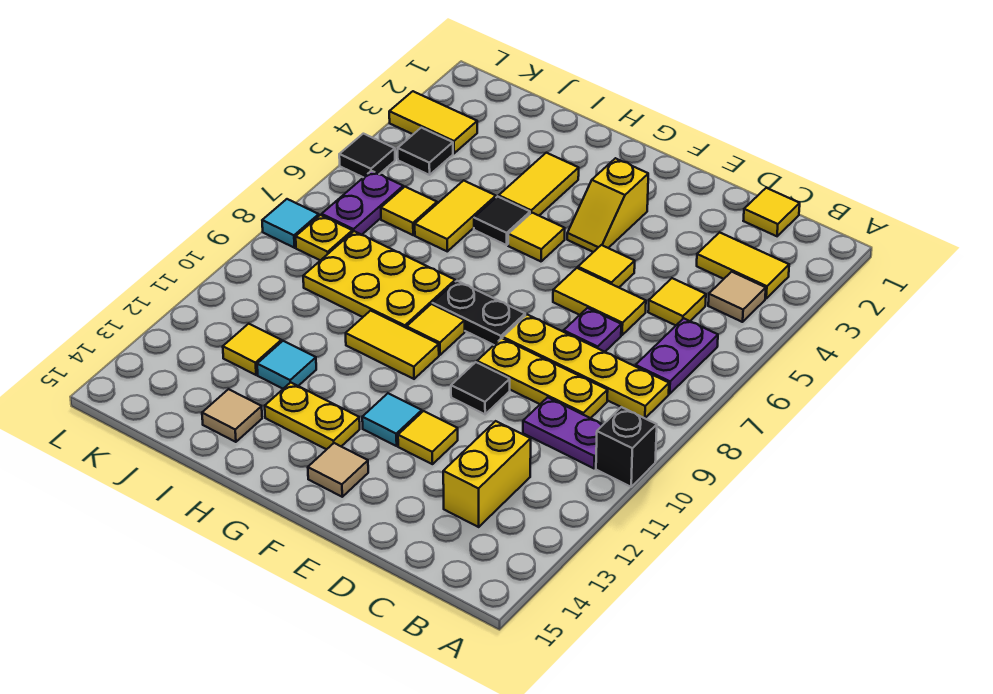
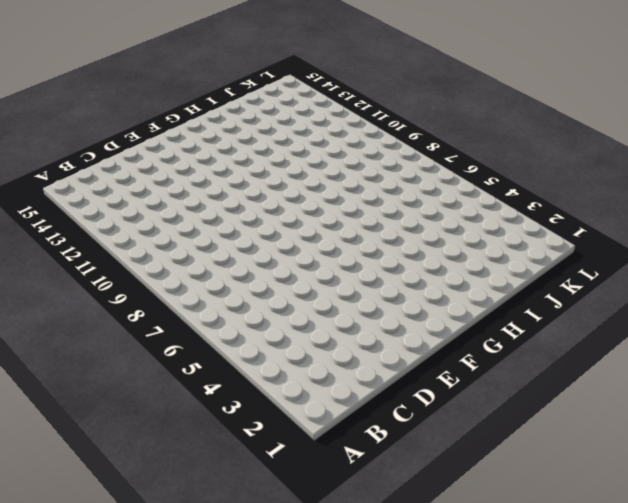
none -> black brick A10 level 1
none -> yellow tile B3:C3 level 1
none -> tan tile B4 level 1
none -> purple plate B6:B7 level 1

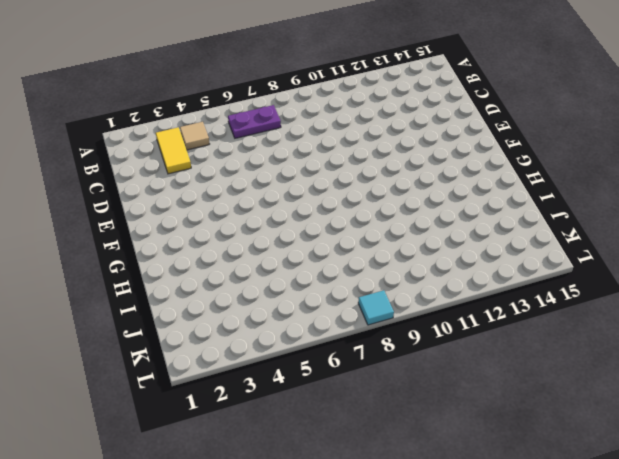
none -> black brick A10 level 1
none -> yellow plate B8:E8 level 1
none -> purple plate B10:C10 level 1
none -> yellow tile C1 level 1

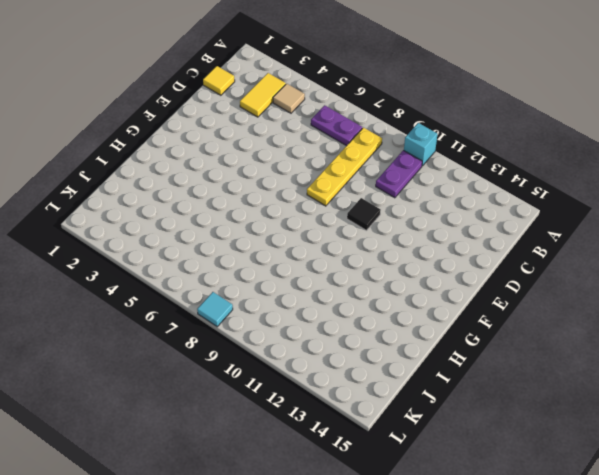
cyan brick A10 level 1 -> black brick A10 level 1
none -> yellow tile C5 level 1
none -> yellow plate C9:E9 level 1
none -> yellow brick C12:C13 level 1
none -> yellow tile D6:E6 level 1

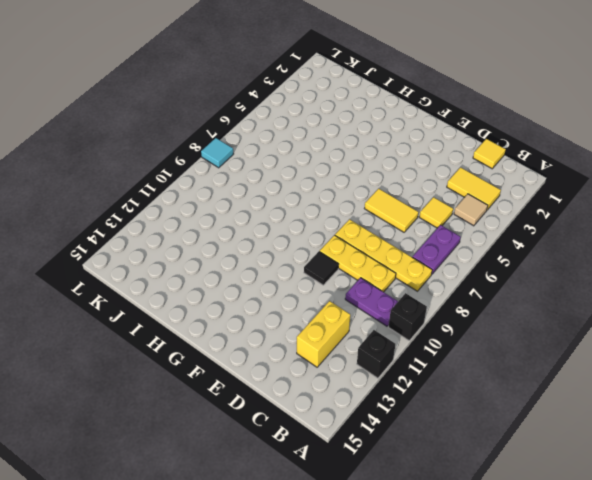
black brick A12 level 1 -> none
none -> purple plate D7 level 1
none -> yellow tile E5 level 1
none -> yellow tile E12 level 1
none -> yellow slope F3:F4 level 1 top 3

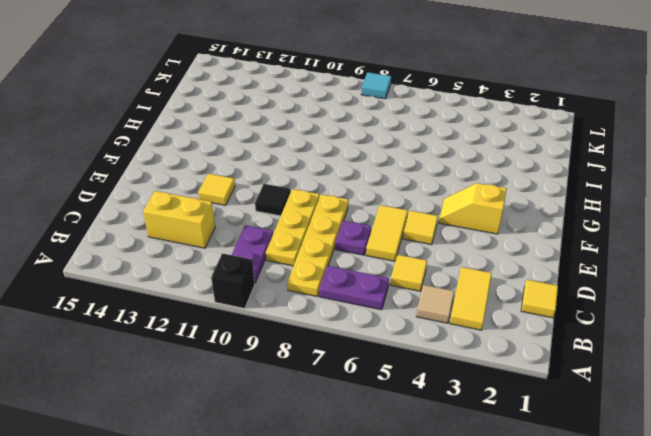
none -> black plate F8:G8 level 1
none -> cyan tile F12 level 1
none -> tan tile F14 level 1
none -> yellow tile G5 level 1

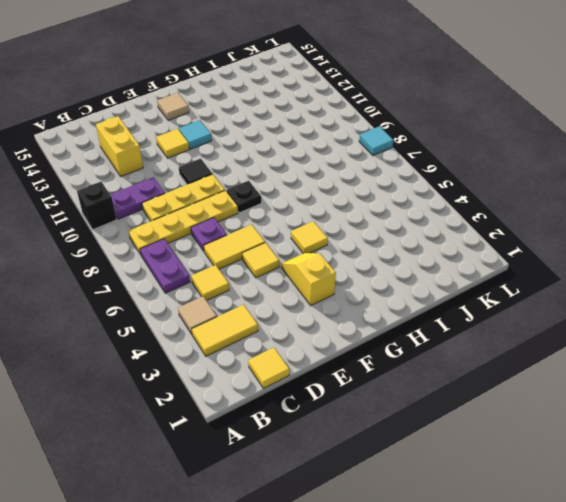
black plate F8 level 1 -> black plate F8:G8 level 1
none -> yellow tile G9 level 1
none -> yellow tile G10:H10 level 1
none -> yellow plate G13:H13 level 1
none -> yellow tile H3:H4 level 1

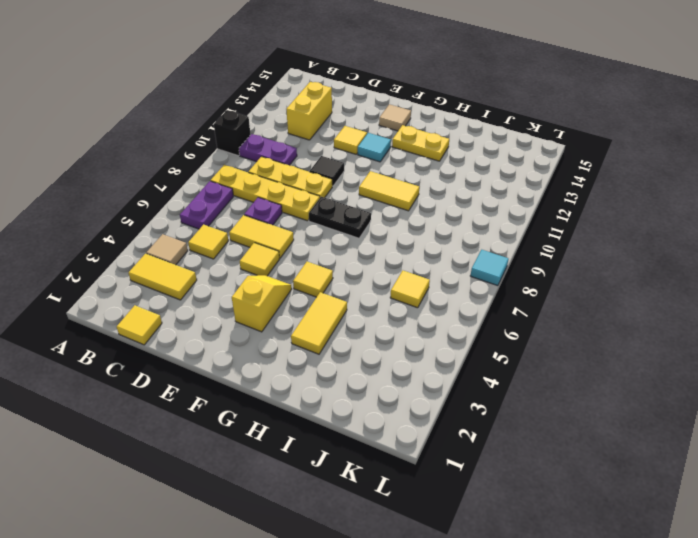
none -> yellow tile G9 level 1
none -> black tile H5 level 1
none -> yellow plate H8:J9 level 1
none -> yellow tile I5:I6 level 1

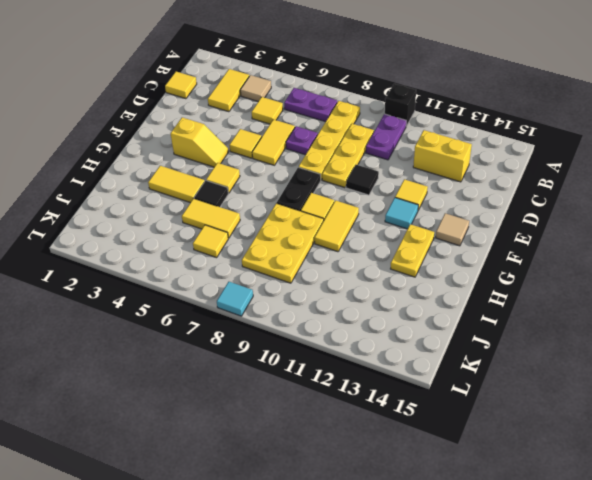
none -> cyan tile I12 level 1
none -> tan tile I14 level 1
none -> yellow tile J12 level 1
none -> yellow tile K3:L3 level 1

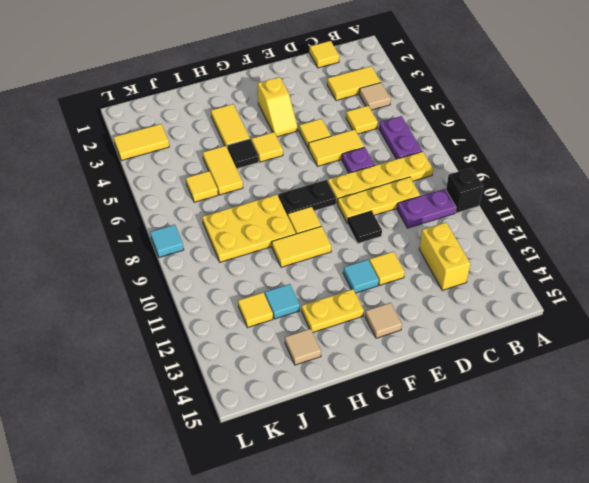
none -> black tile K4 level 1
none -> purple plate K6:K7 level 1
none -> yellow plate K8 level 1
none -> black tile L5 level 1

